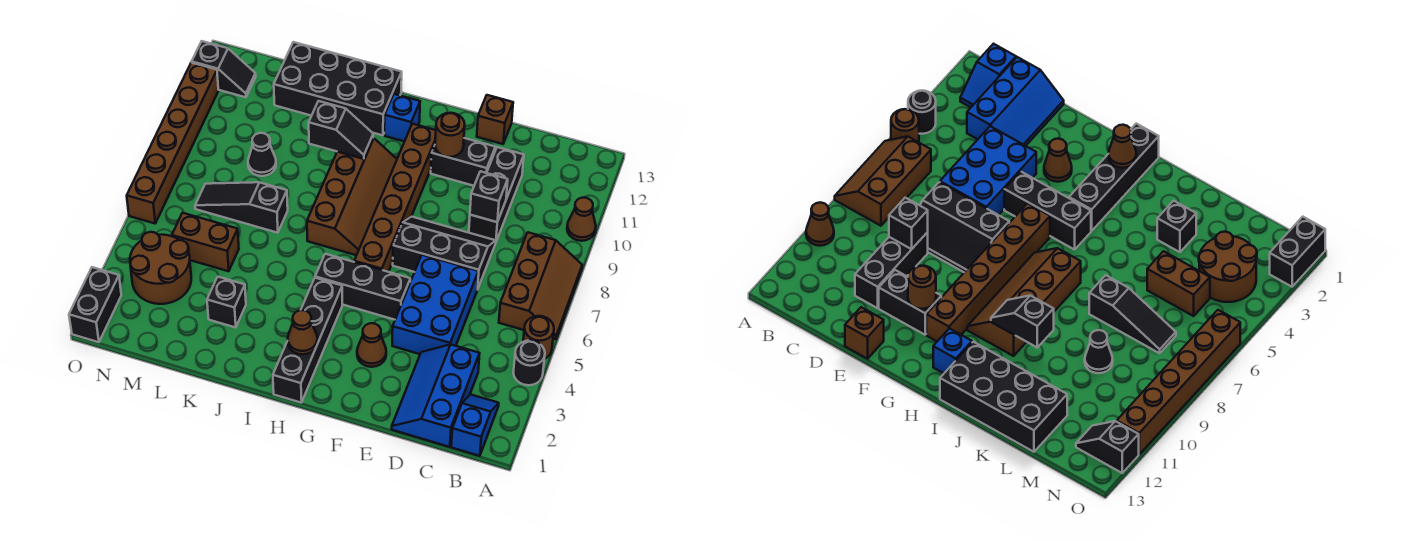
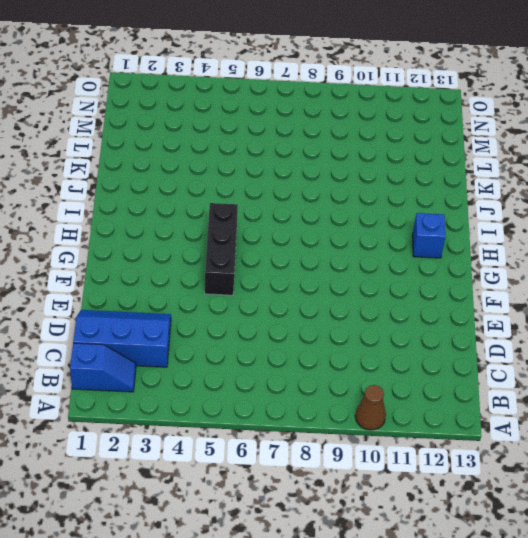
none -> black round brick A4 level 1
none -> brown round brick A5 level 1
none -> brown slope A6:B8 level 1 top B
none -> blue brick D4:E6 level 1

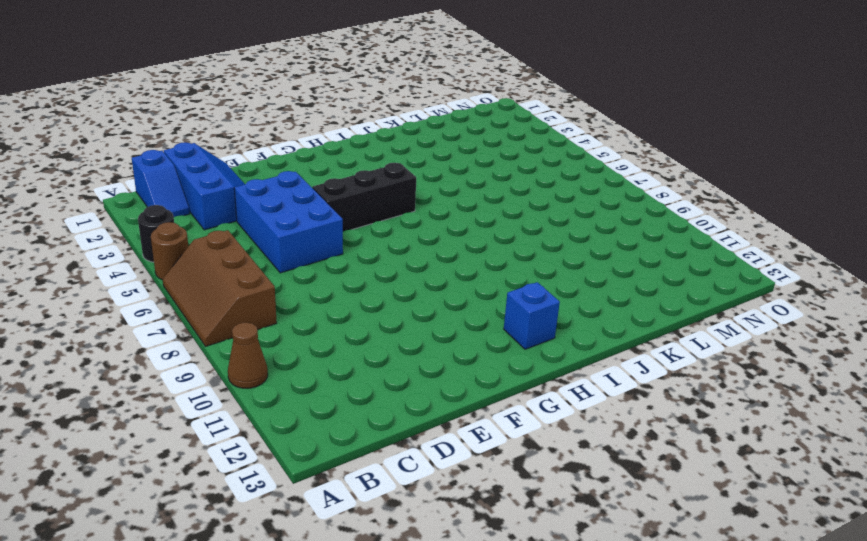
none -> black slope D7:F8 level 1 top 7
none -> black brick D9:D11 level 1
none -> black brick E11:F11 level 1
none -> brown brick E13 level 1

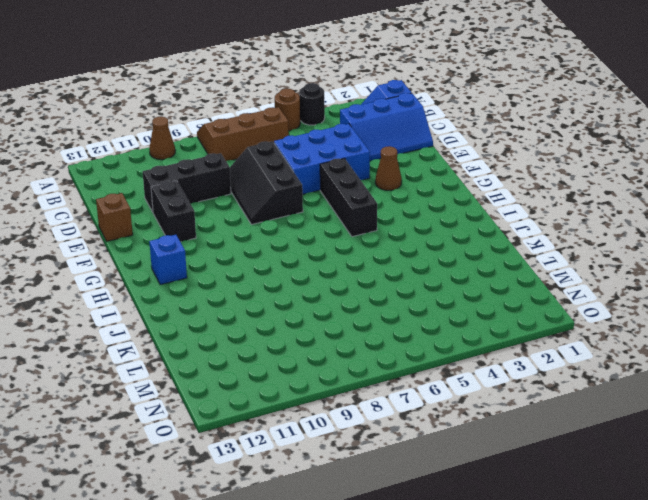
none -> brown brick G6:G11 level 1
none -> black brick H1:H4 level 1
none -> brown slope H7:I10 level 1 top I
none -> black brick I12:L13 level 1

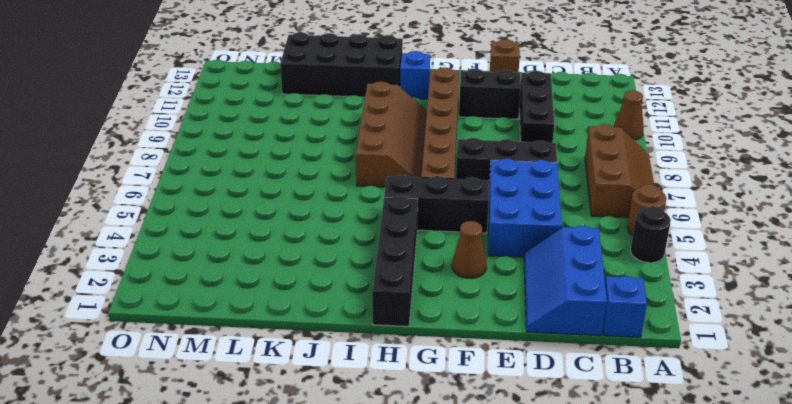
none -> black brick K3 level 1
none -> black slope K7:M7 level 1 top K
none -> brown brick L5:M5 level 1
none -> black cone L9 level 1

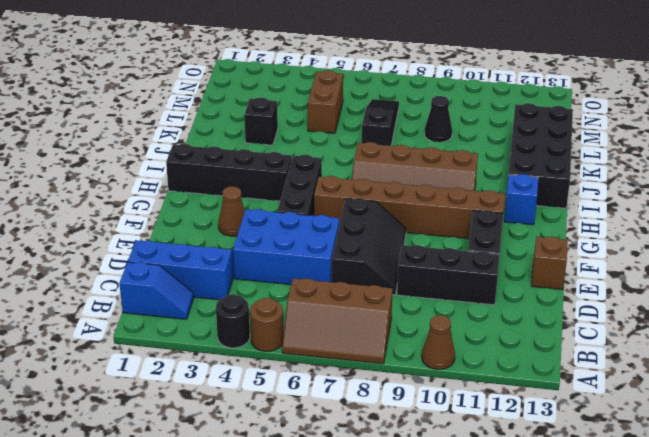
none -> brown round brick M3:N4 level 1
none -> black slope N12:O12 level 1 top O
none -> black brick O1:O2 level 1
none -> brown brick O6:O11 level 1

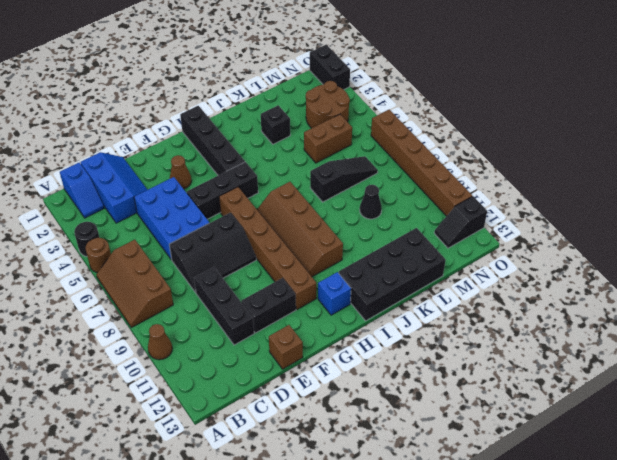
none -> black brick D9 level 2
none -> brown round brick F11 level 2
none -> brown cone H2 level 2
none -> black slope I10:J10 level 2 top J

